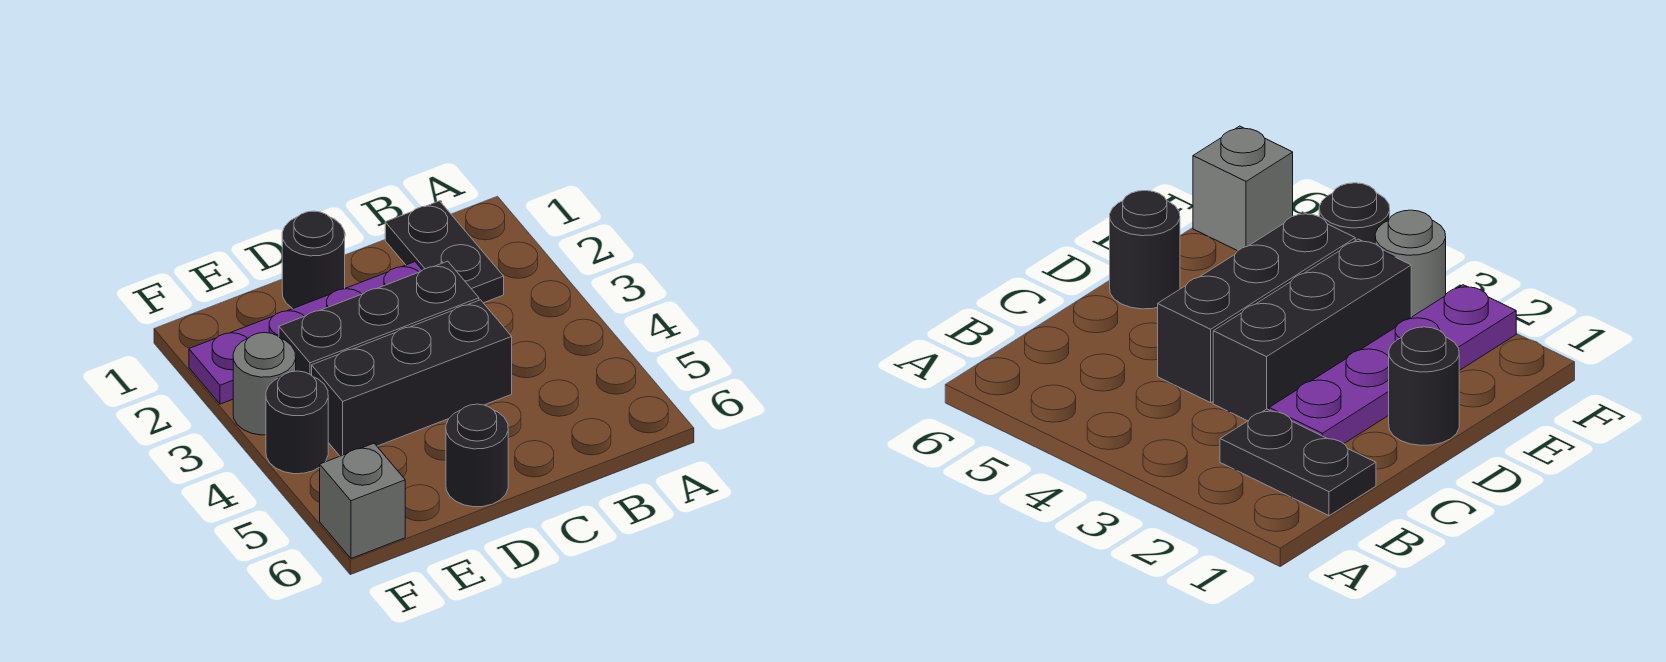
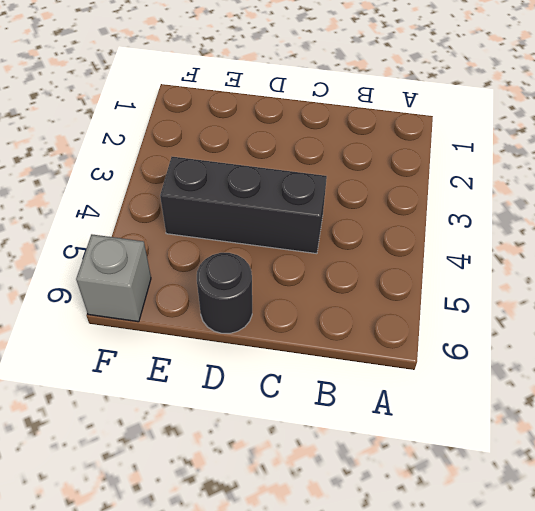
none -> black plate B1:B2 level 1
none -> purple plate C2:F2 level 1

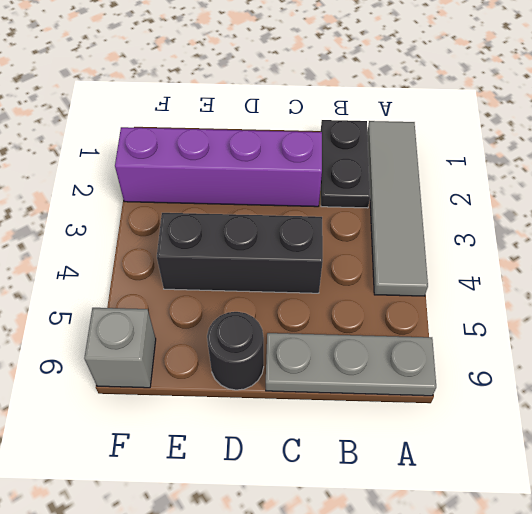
grey tile A1:A4 level 1 -> none
grey plate A6:C6 level 1 -> none
purple brick C2:F2 level 1 -> purple plate C2:F2 level 1
none -> black brick C3:E3 level 1
none -> black round brick D1 level 1

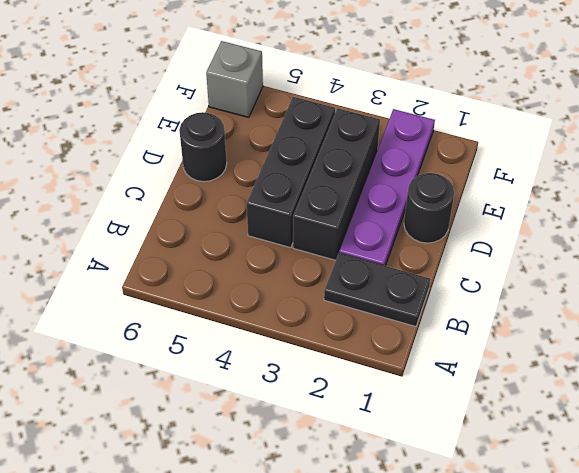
none -> grey round brick F3 level 1
none -> black round brick F4 level 1

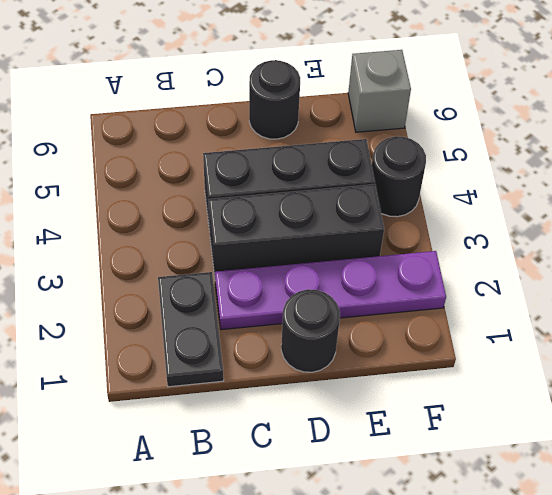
none -> grey round brick F3 level 1

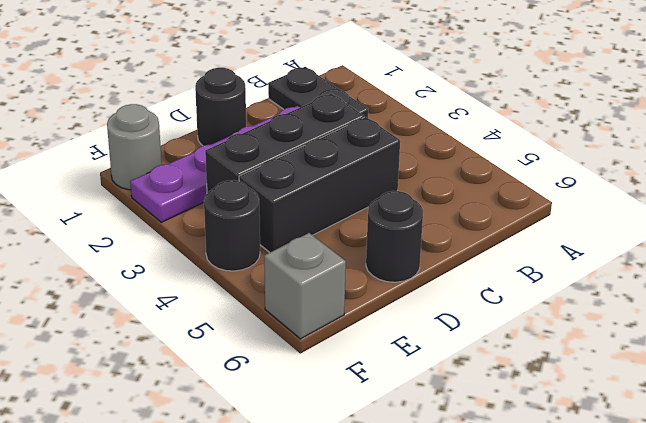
grey round brick F1 level 1 -> grey round brick F3 level 1

